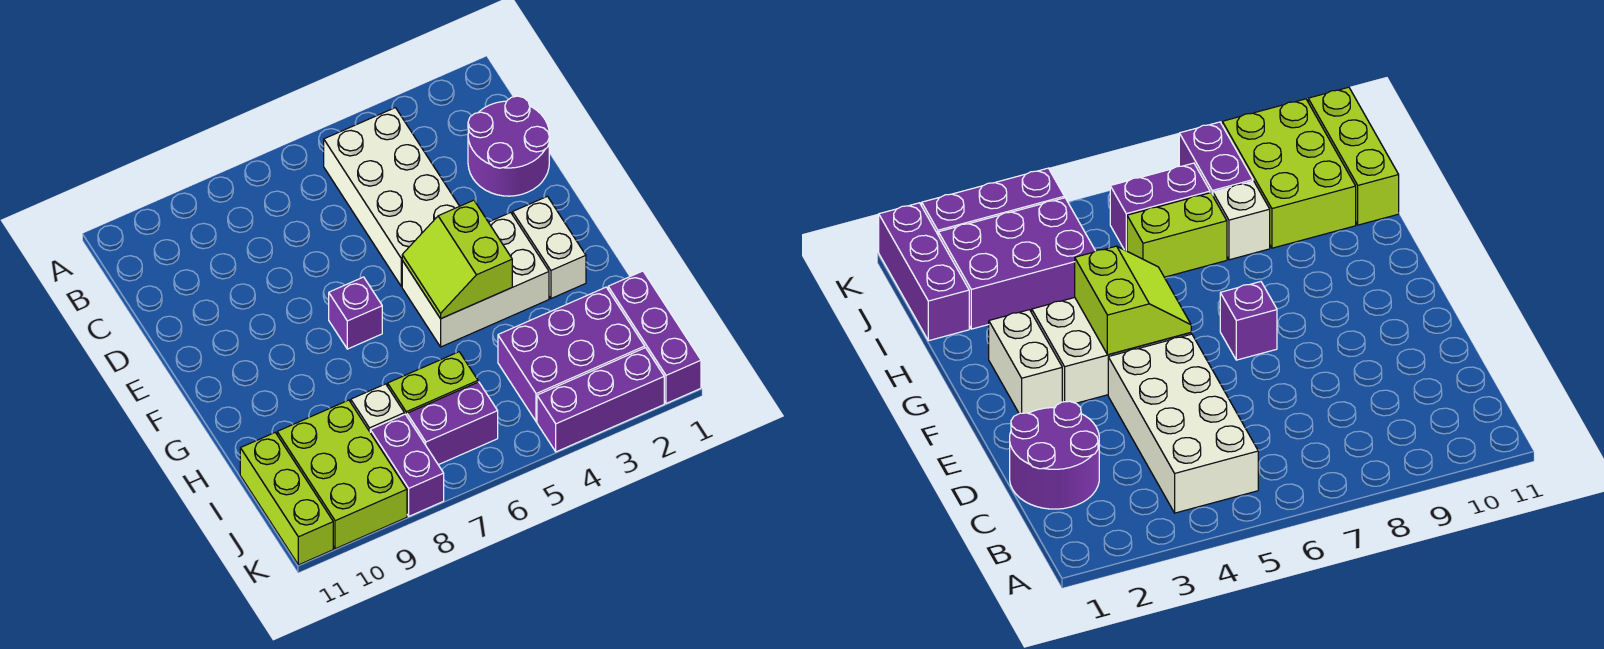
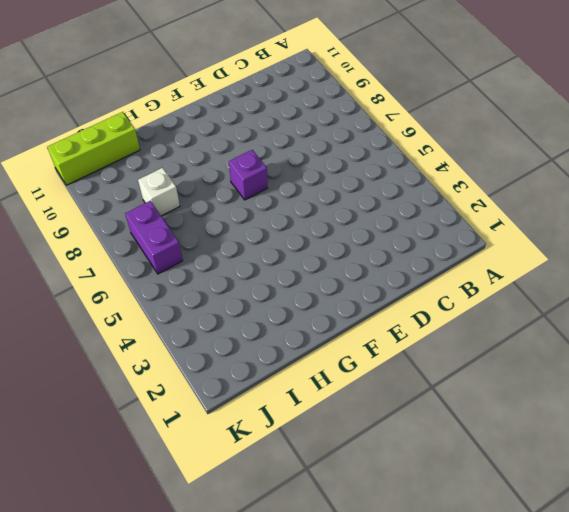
none -> white brick B4:E5 level 1
none -> purple round brick C1:D2 level 1
none -> white brick F2:G2 level 1

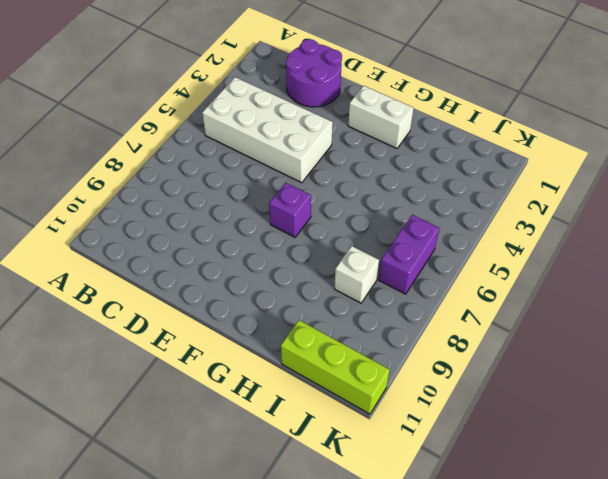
none -> white brick F3:G5 level 1
none -> purple brick I1:K1 level 1
none -> purple brick I2:J4 level 1

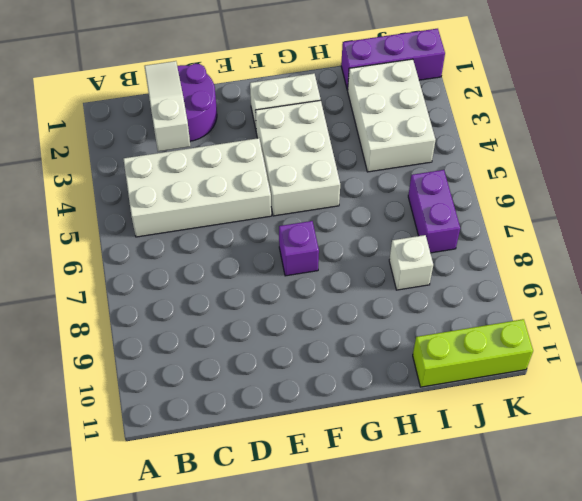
white slope C1:C3 level 2 top 3 -> none
white brick I2:J4 level 1 -> purple brick I2:J4 level 1
none -> lime brick I6:I7 level 1
none -> lime brick I9:K10 level 1
none -> purple brick J8:K8 level 1

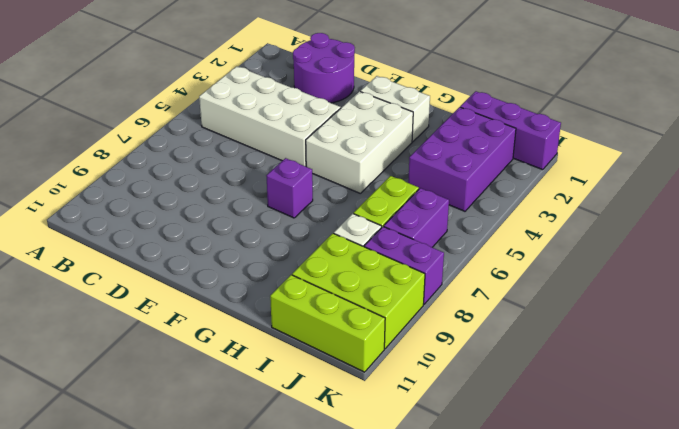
none -> purple brick K2:K4 level 1
none -> lime slope F4:G5 level 2 top 4

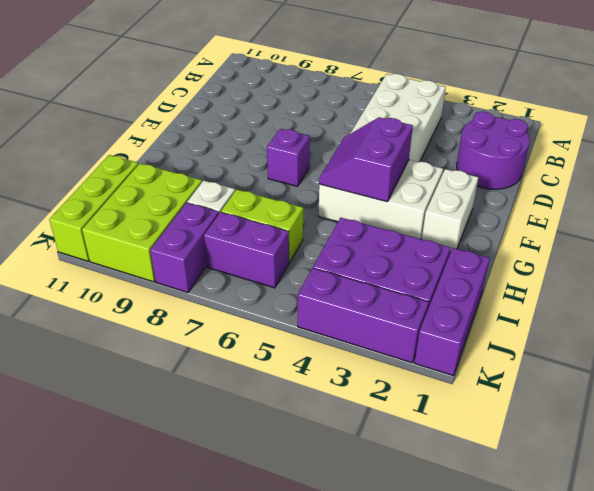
purple slope F4:G5 level 2 top 4 -> lime slope F4:G5 level 2 top 4

